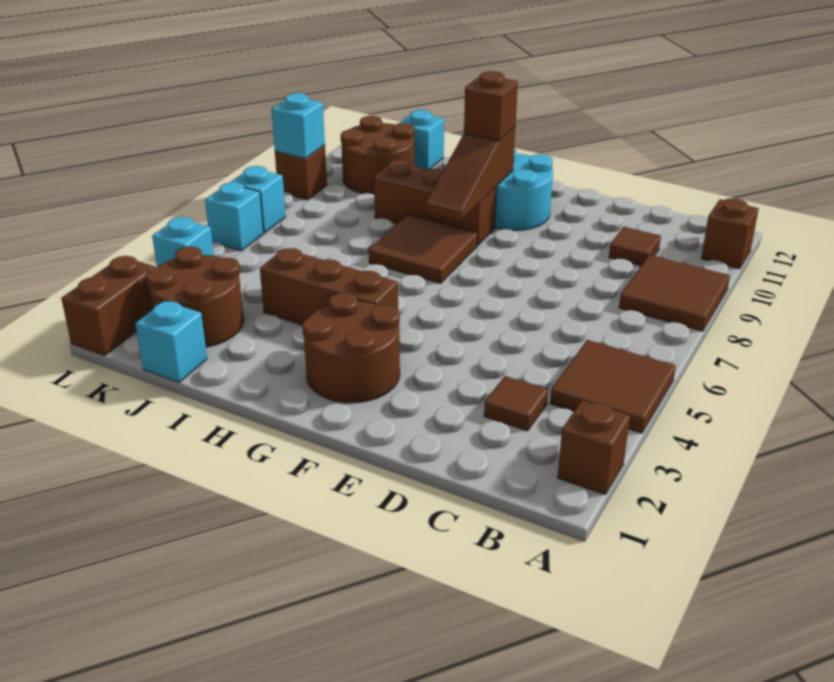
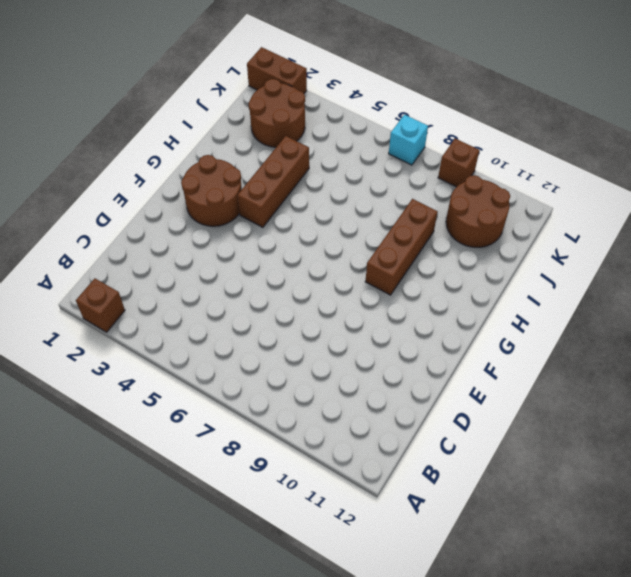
none -> brown tile A4:B5 level 1
none -> brown tile A8:B9 level 1
none -> brown brick A11 level 1

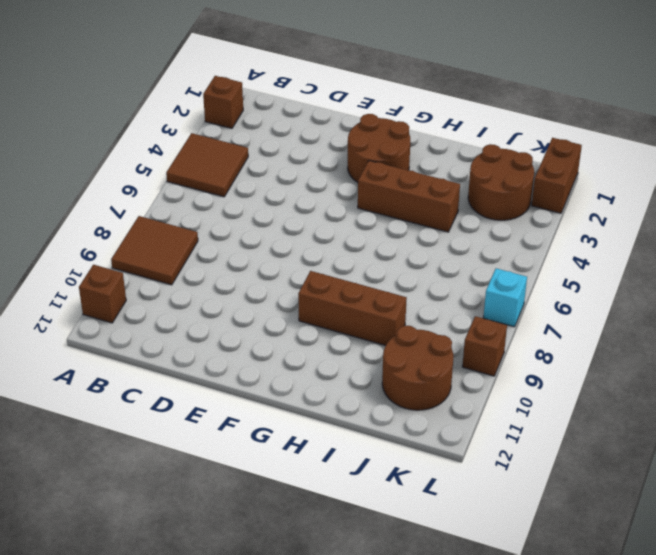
none -> brown tile C3 level 1
none -> brown tile C10 level 1
none -> cyan round brick F10:G11 level 1

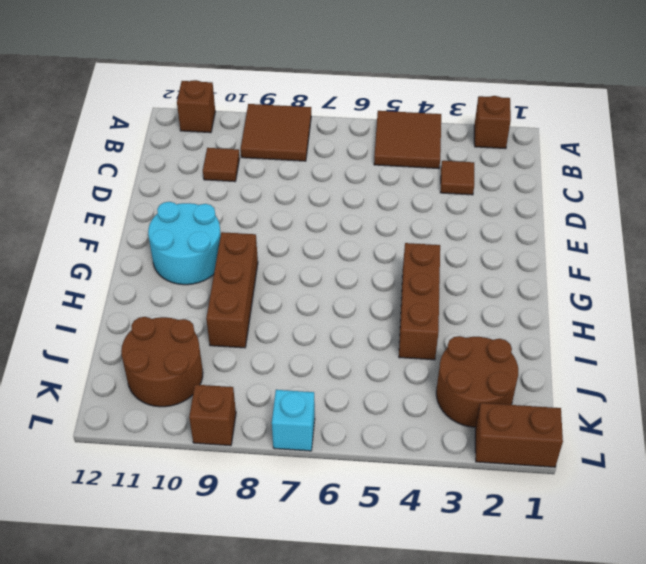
none -> brown round brick F2:G3 level 1
none -> brown tile G7:H8 level 1
none -> cyan brick J1 level 1

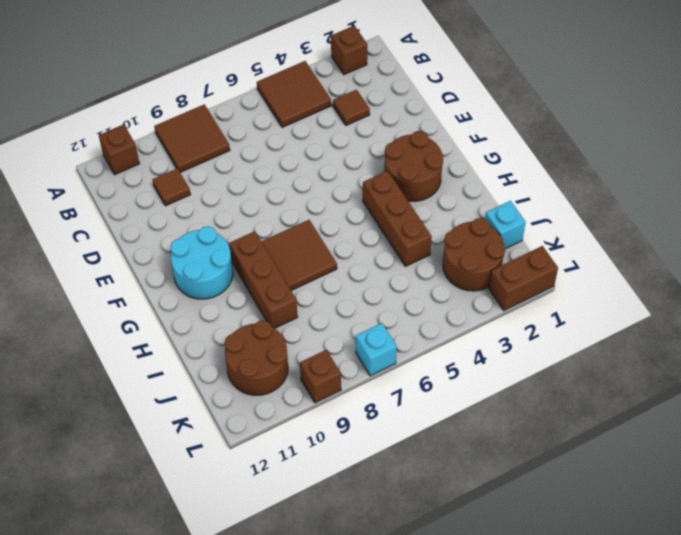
none -> cyan brick J12 level 1
none -> cyan brick L4 level 1
none -> cyan brick L6 level 1

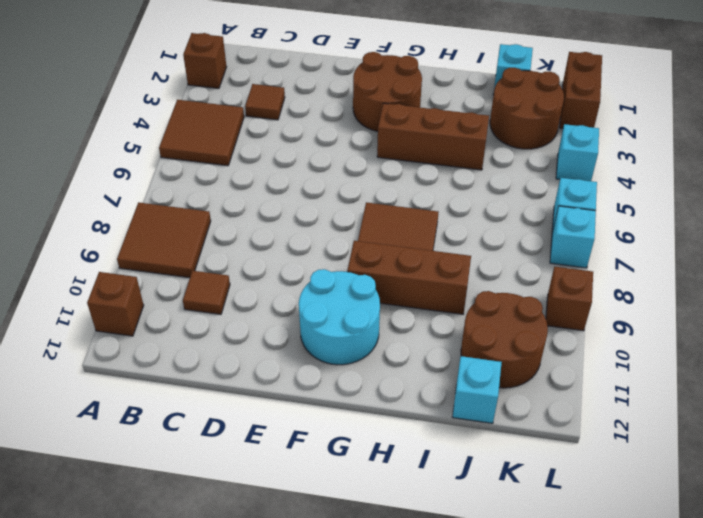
none -> brown slope G8:G10 level 2 top 10
none -> cyan brick L9 level 2
none -> brown brick G10 level 3

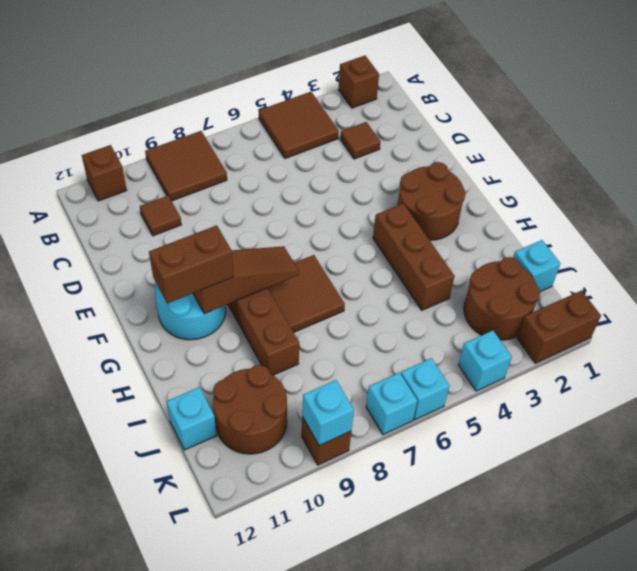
brown brick G10:G11 level 3 -> brown brick G10 level 3

